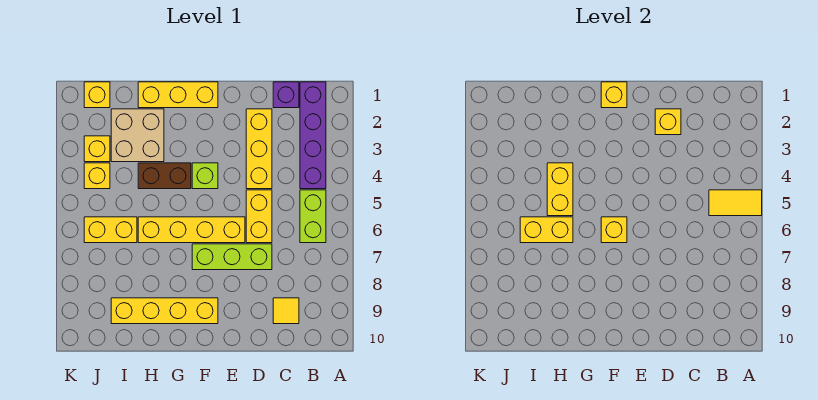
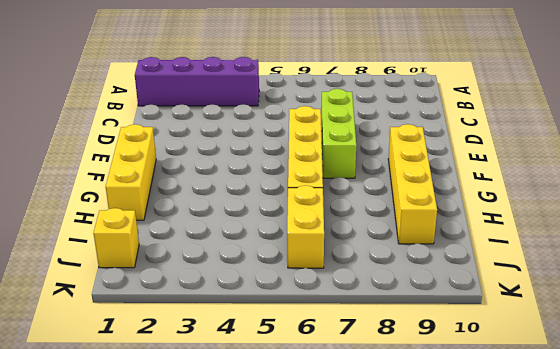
none -> lime brick B5:B6 level 1
none -> purple brick C1 level 1
none -> yellow tile C9 level 1

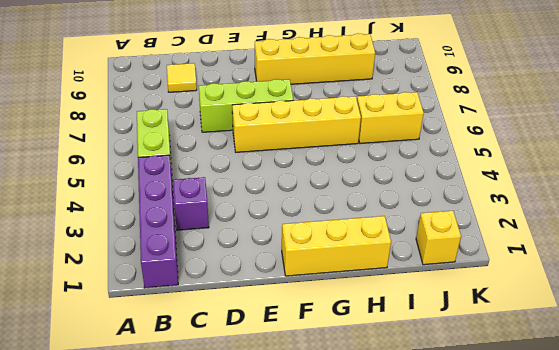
purple brick C3 level 1 -> purple brick C1 level 1
none -> yellow brick D2:D4 level 1
none -> yellow brick D5:D6 level 1
none -> lime brick F4 level 1

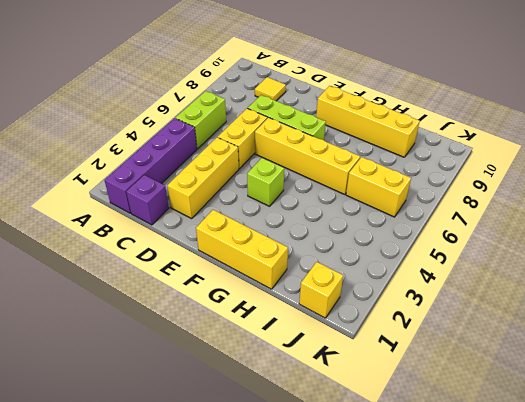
none -> brown brick G4:H4 level 1
none -> tan brick H2:I3 level 1
none -> yellow brick J3 level 1

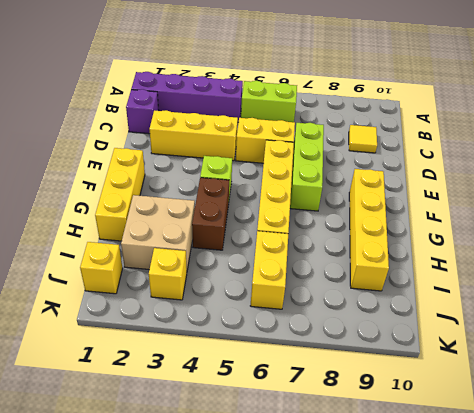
none -> yellow brick J4 level 1
none -> yellow tile A5:B5 level 2
none -> yellow brick D2 level 2

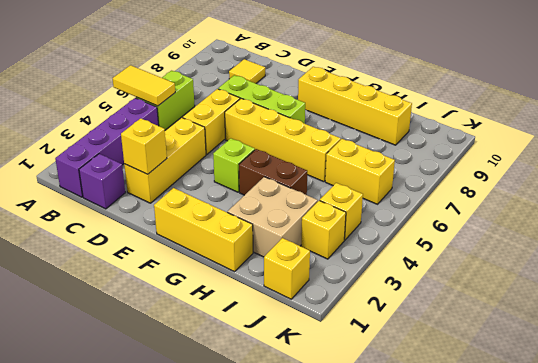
none -> yellow brick F1 level 2
none -> yellow brick F6 level 2
none -> yellow brick H4:H5 level 2

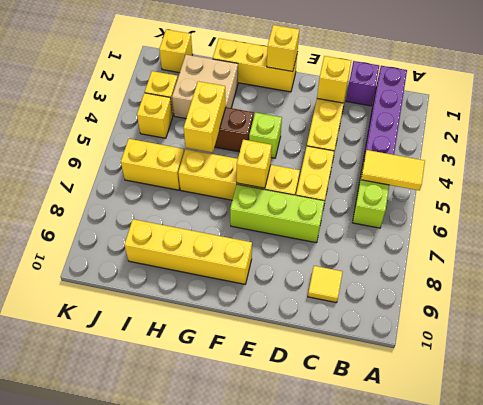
none -> yellow brick H6:I6 level 2

